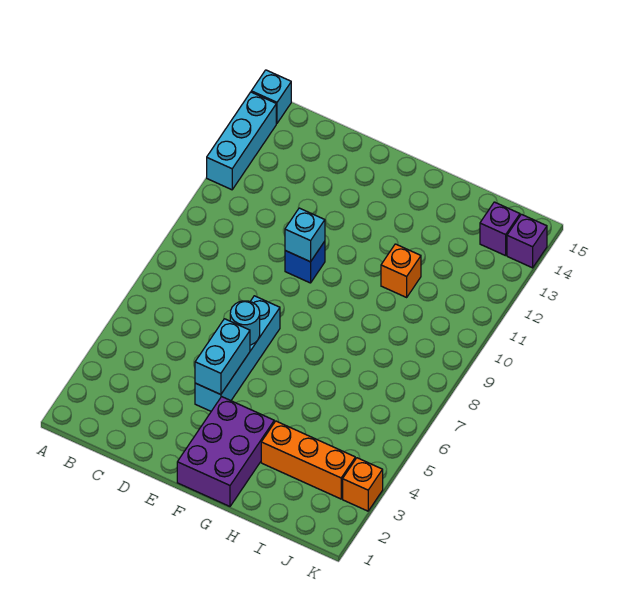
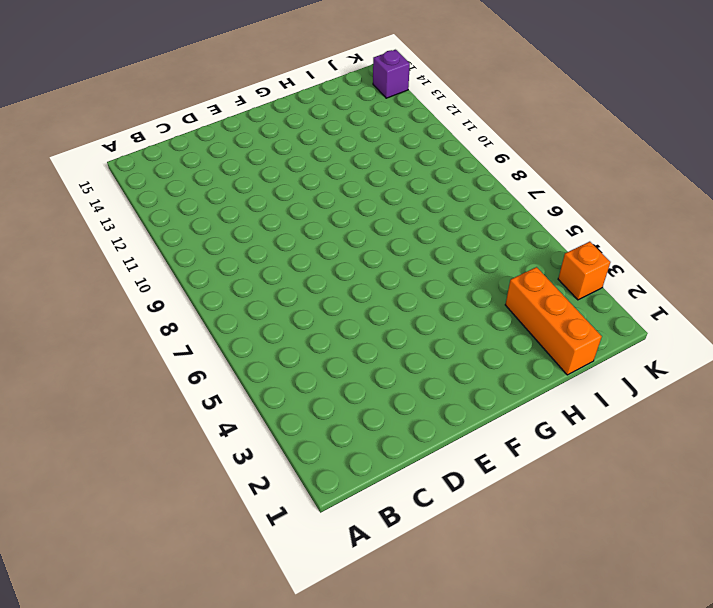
orange brick I1:I3 level 1 -> orange brick H3:J3 level 1
none -> cyan brick A12:A14 level 1
none -> cyan brick A15 level 1
none -> cyan brick E4:E7 level 1

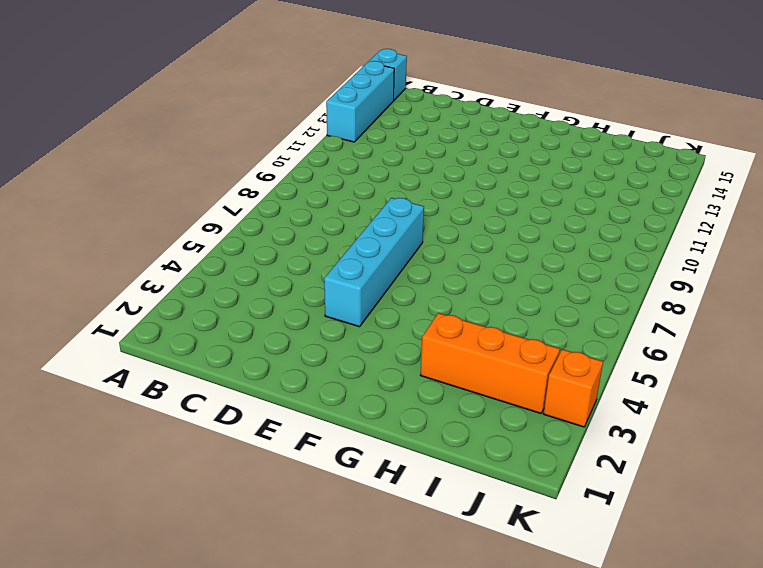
none -> blue brick E10 level 1
none -> purple brick F1:G3 level 1
none -> orange brick H11 level 1

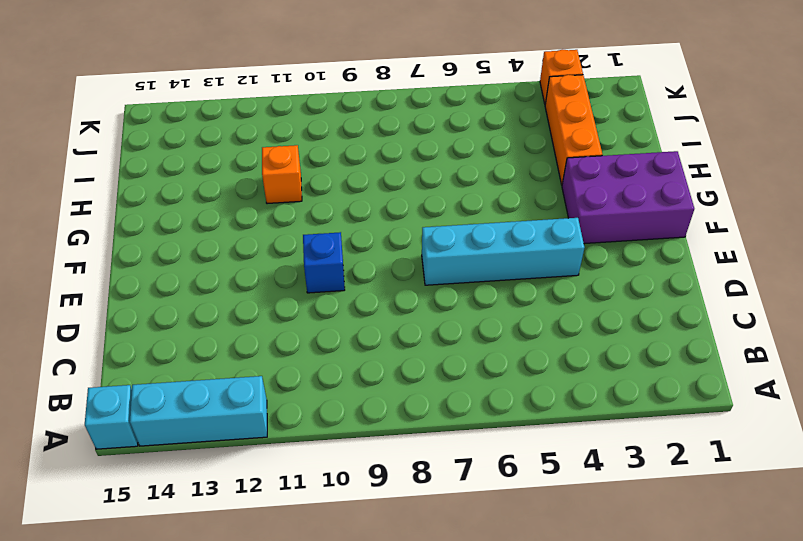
none -> purple brick J14 level 1
none -> purple brick K14 level 1
none -> cyan brick E4:E5 level 2

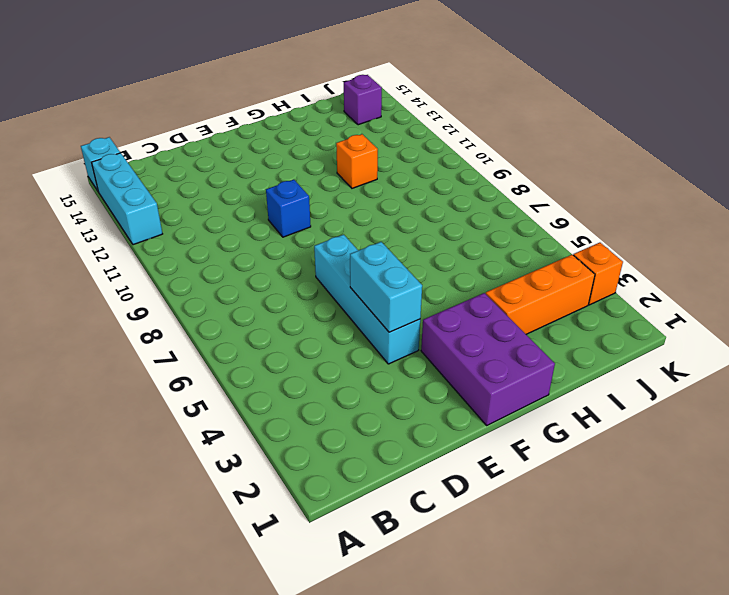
none -> purple brick K14 level 1
none -> cyan round brick E6 level 2
none -> cyan brick E10 level 2

